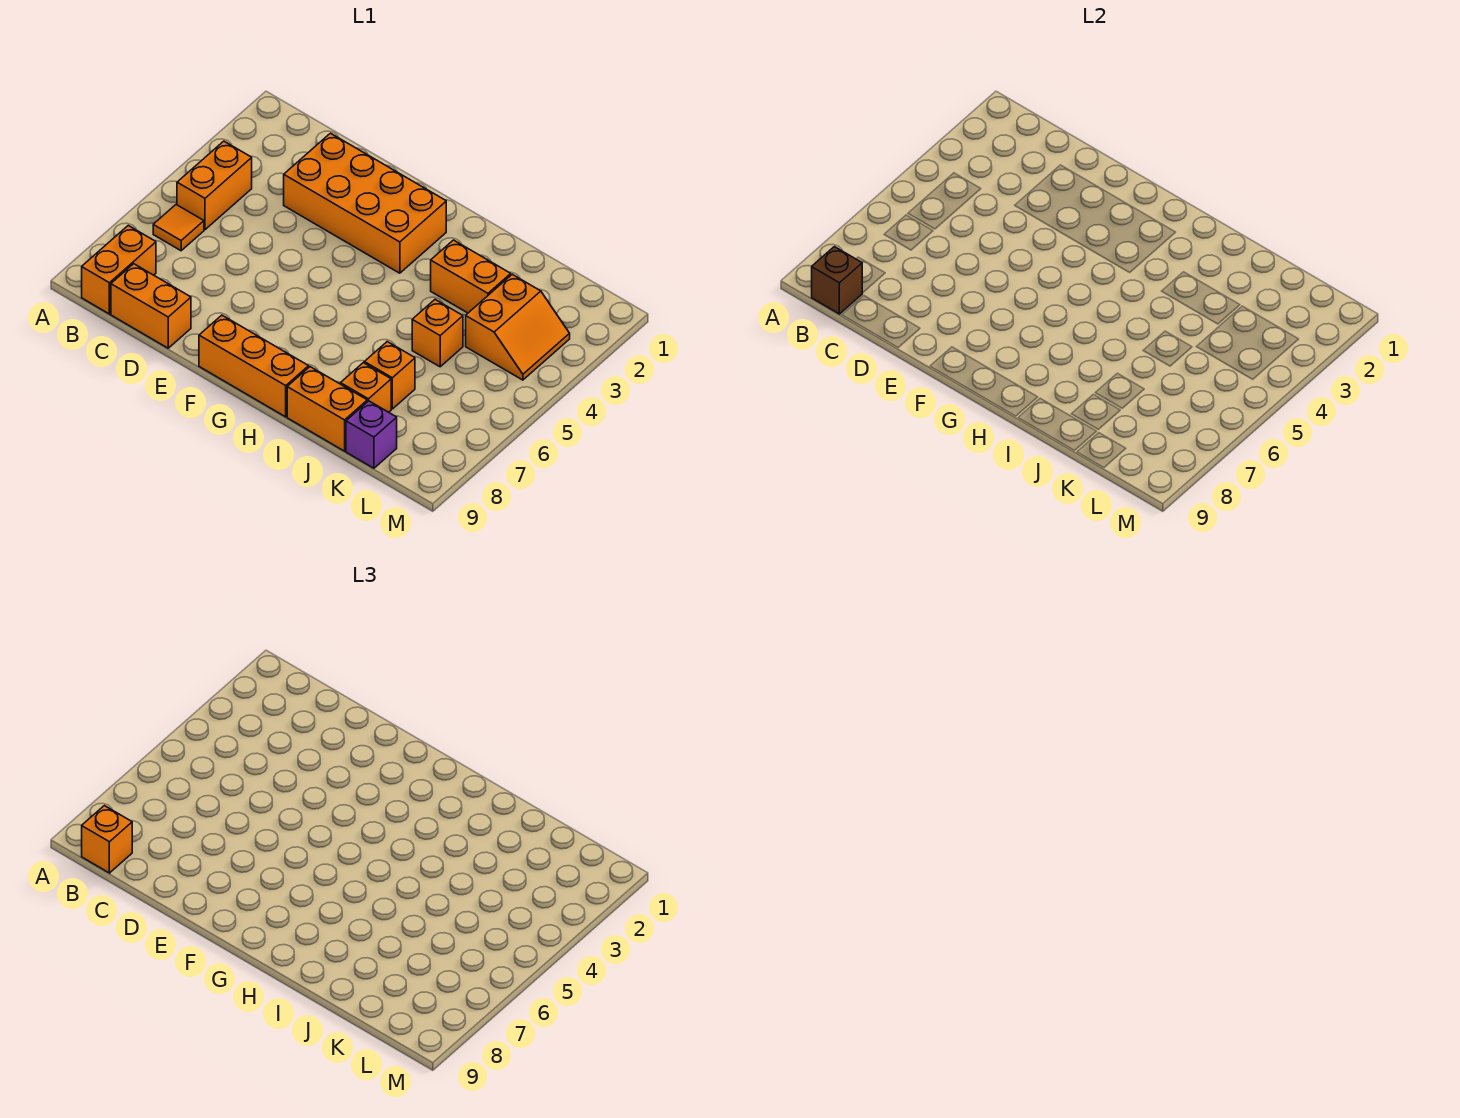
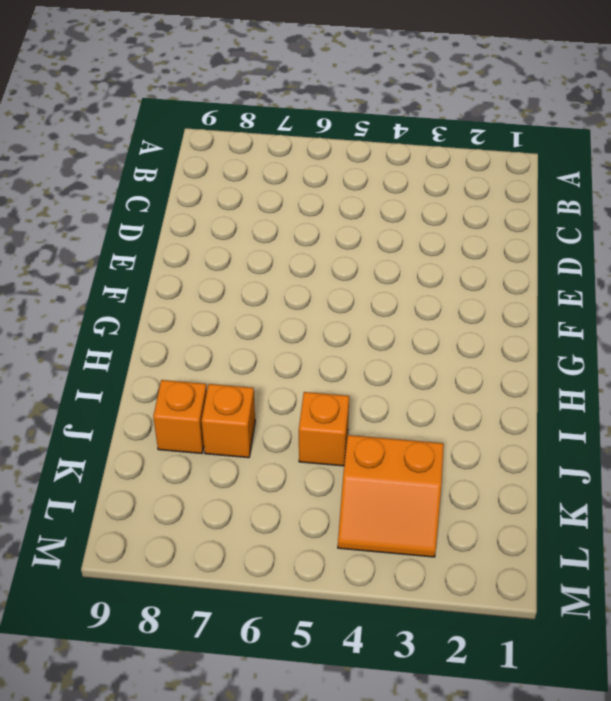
none -> orange brick B4:B5 level 1
none -> orange tile B6 level 1
none -> orange brick B8:B9 level 1

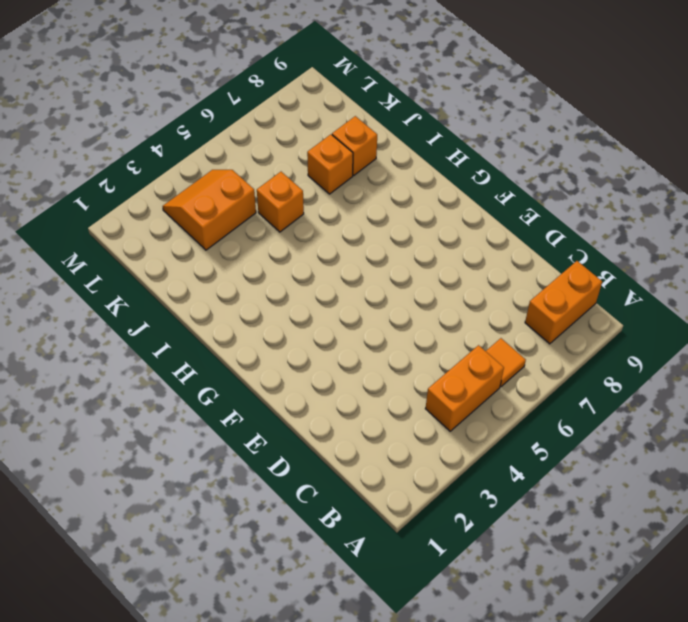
none -> orange brick C9:D9 level 1
none -> orange brick D2:G3 level 1
none -> orange brick F9:H9 level 1

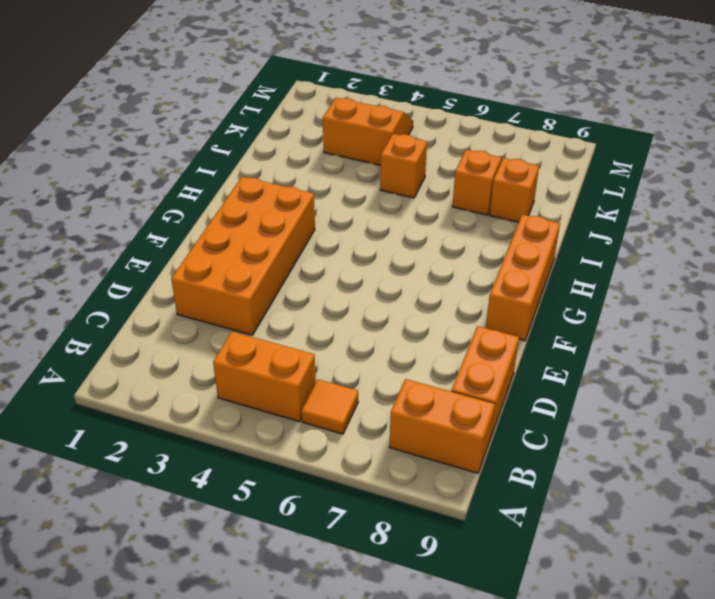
none -> orange brick I3:J3 level 1
none -> orange brick I9:J9 level 1
none -> purple brick K9 level 1

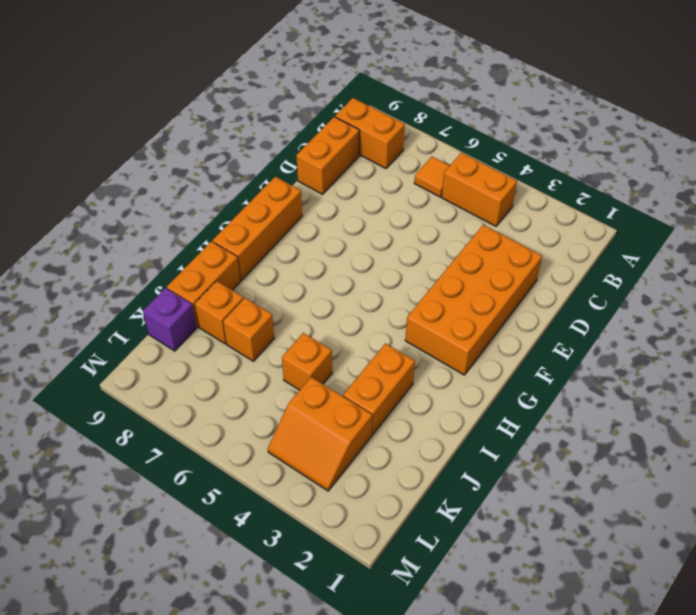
none -> brown brick B9 level 2
none -> orange brick B9 level 3

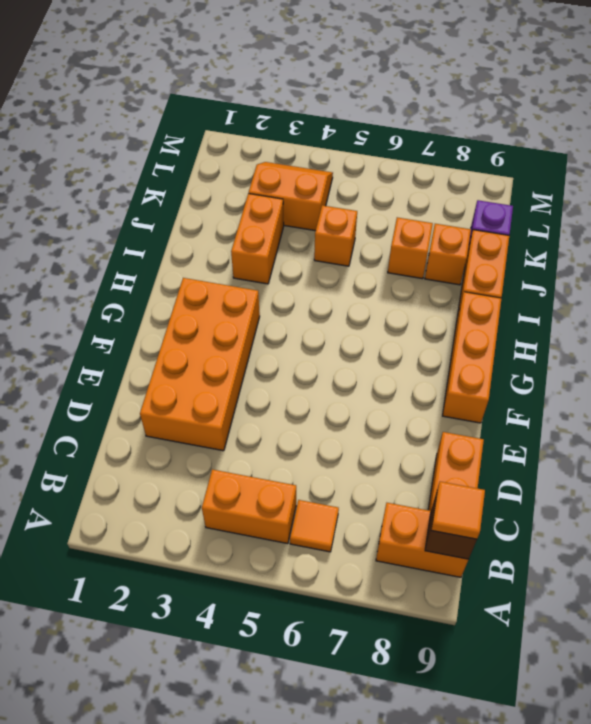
orange tile B9 level 3 -> orange brick B9 level 3

